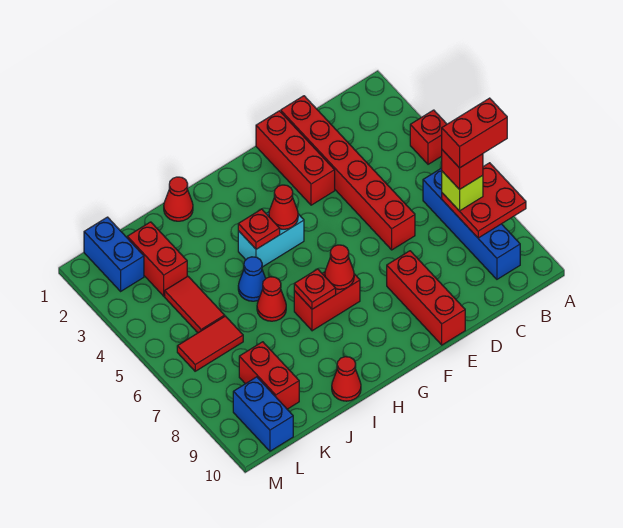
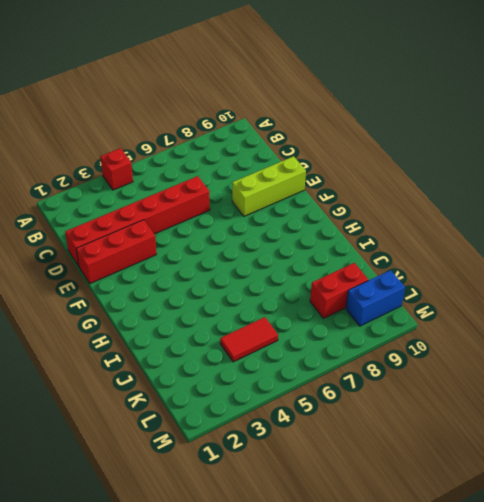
lime brick E8:E10 level 1 -> red brick E8:E10 level 1
none -> blue brick B6:B9 level 1
none -> cyan brick G4:H4 level 1
none -> red brick G7:H7 level 1

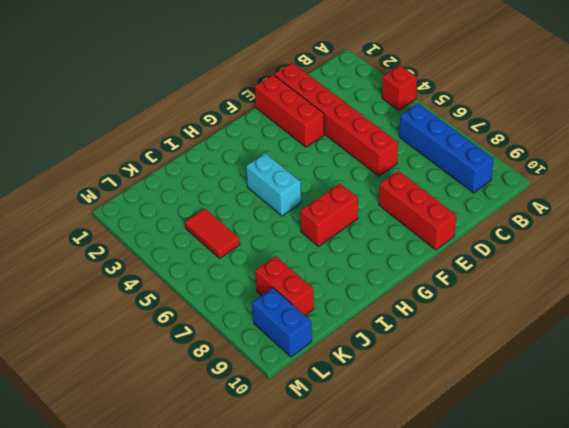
cyan brick H4:H5 level 1 -> cyan brick G4:H4 level 1
none -> red cone I1 level 1
none -> blue cone I5 level 1
none -> red cone I6 level 1

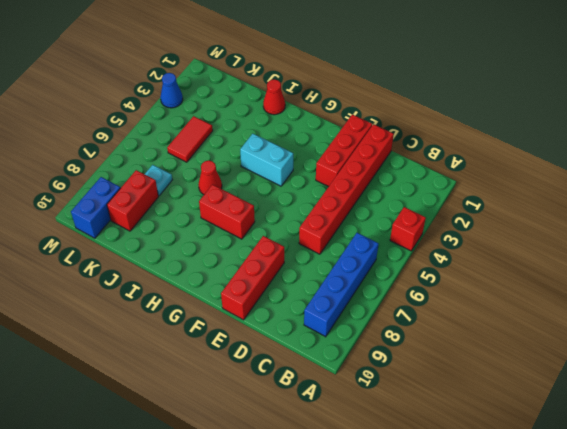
cyan plate K7 level 1 -> none
blue cone M3 level 1 -> blue cone I5 level 1
none -> red cone I10 level 1
none -> red brick K2:K3 level 1
none -> red tile K6:L6 level 1

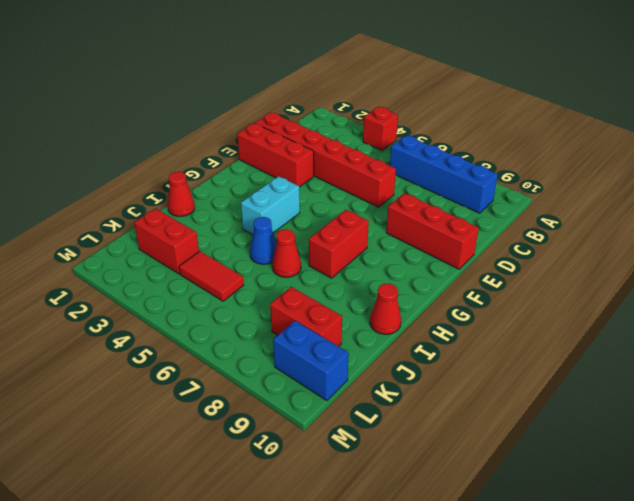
none -> red tile K6:L6 level 1
none -> blue brick L1:L2 level 1
none -> red plate A7:B8 level 2

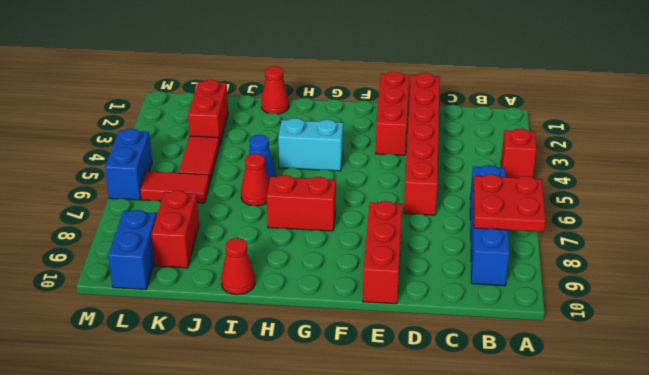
blue brick M5:M6 level 1 -> blue brick L1:L2 level 1
none -> red cone G4 level 2
none -> red cone G7 level 2
none -> red plate H4 level 2

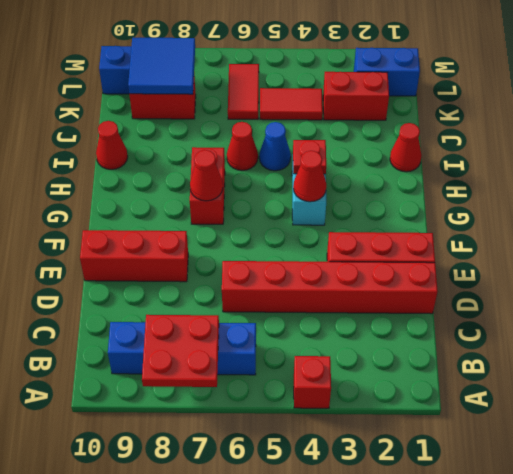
blue tile K8:L9 level 2 -> none
none -> red plate H7 level 2
none -> lime brick B7 level 3
none -> red brick B7 level 4

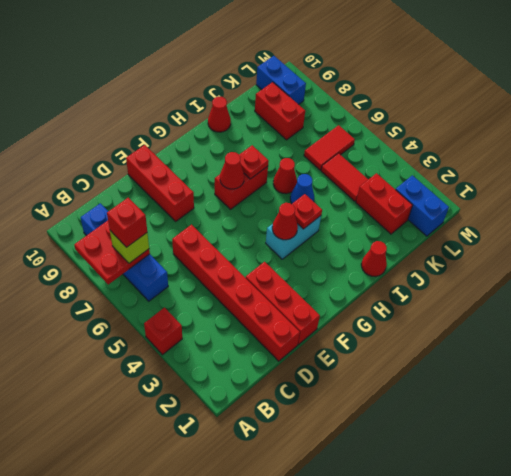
none -> red brick A7:B7 level 5

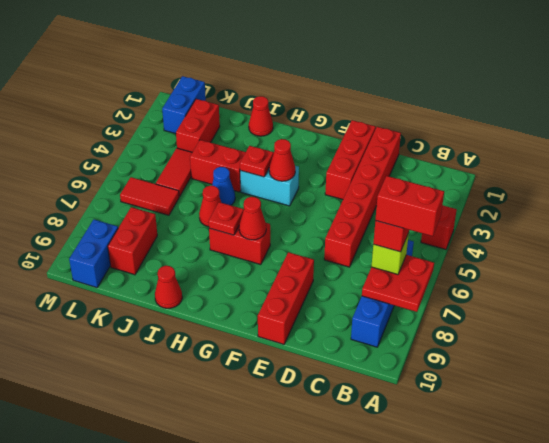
red brick I4:J4 level 1 -> none

